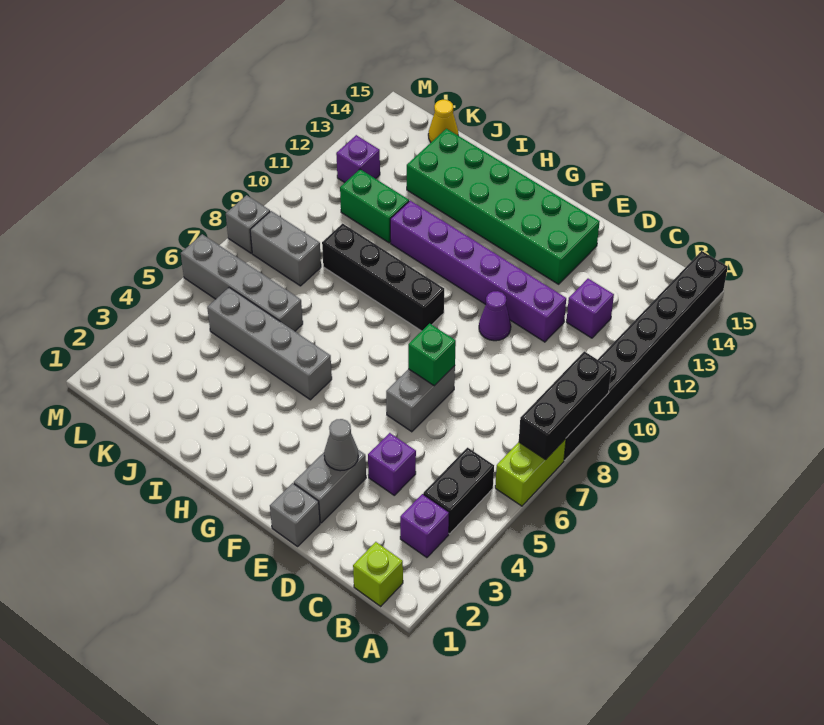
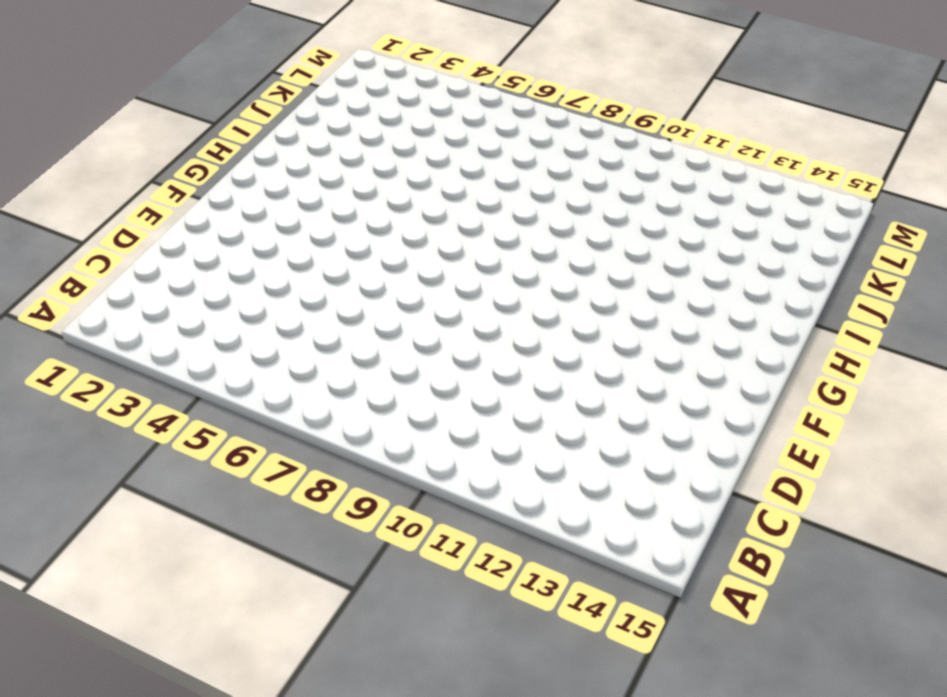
none -> lime brick A6:A7 level 1
none -> black brick A8:A15 level 1
none -> lime brick B1 level 1

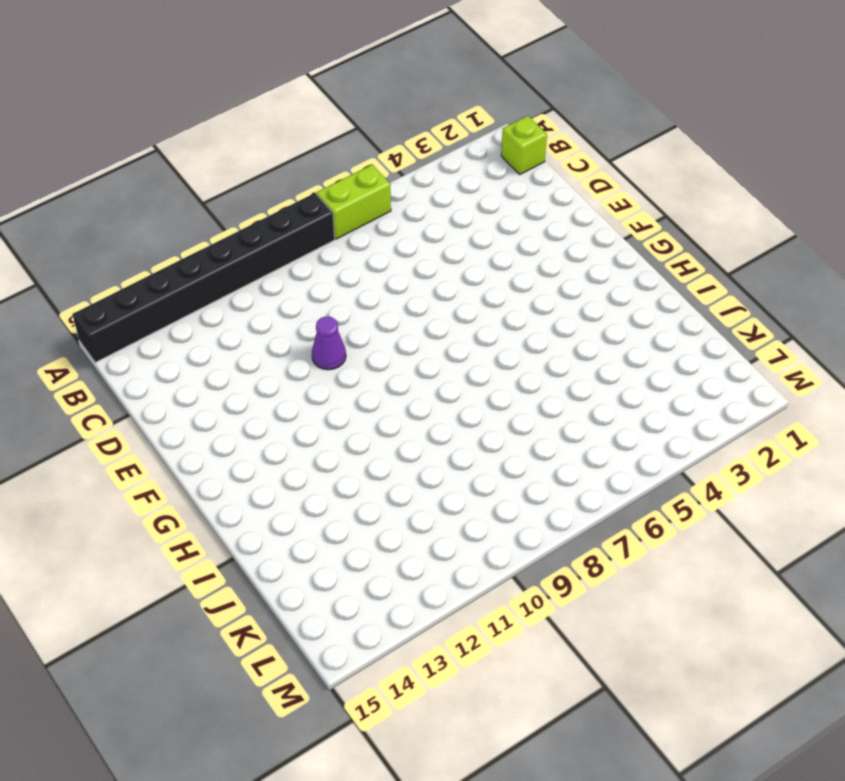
none -> purple brick B3 level 1
none -> black brick B4:B5 level 1
none -> purple brick C12 level 1

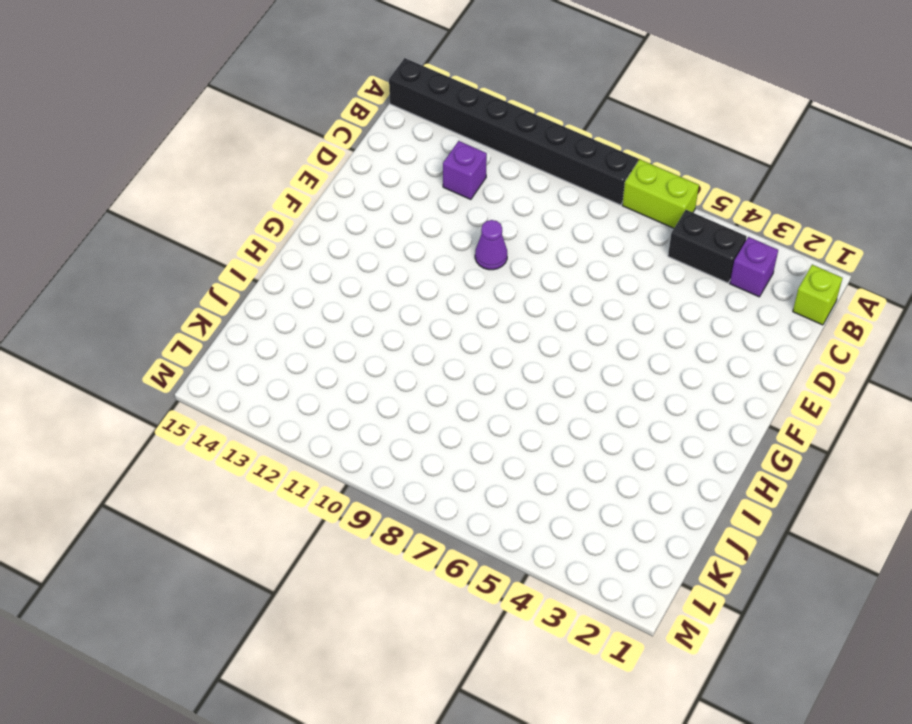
none -> purple brick D4 level 1
none -> purple brick D11:I11 level 1
none -> grey brick E1 level 1

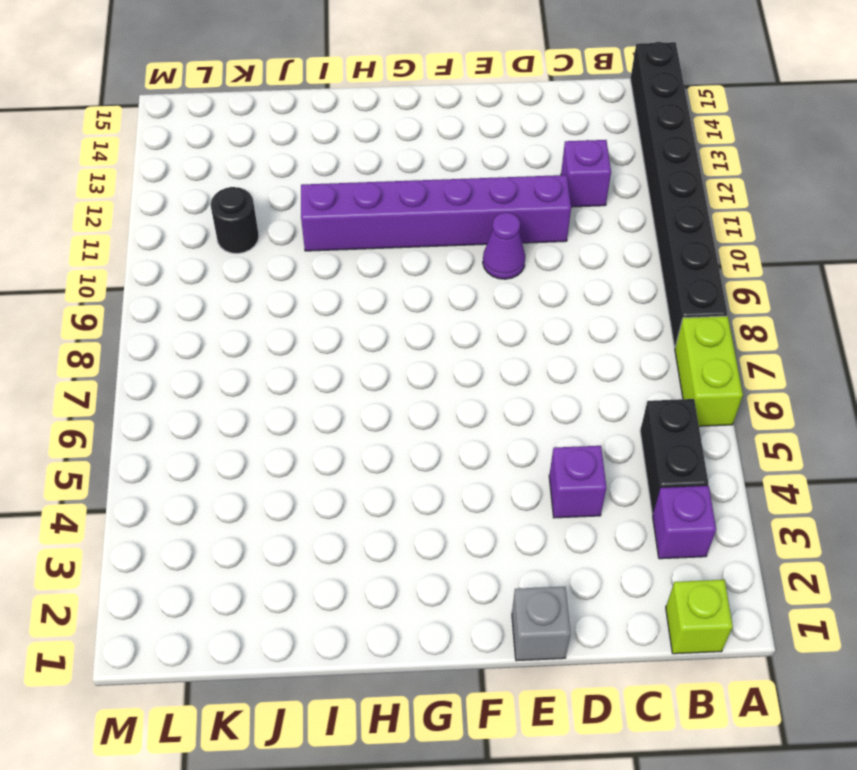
black round brick K11 level 1 -> green brick J11:K11 level 1
none -> grey brick E2:E3 level 1
none -> grey brick E6:E7 level 1
none -> green brick E13:J14 level 1

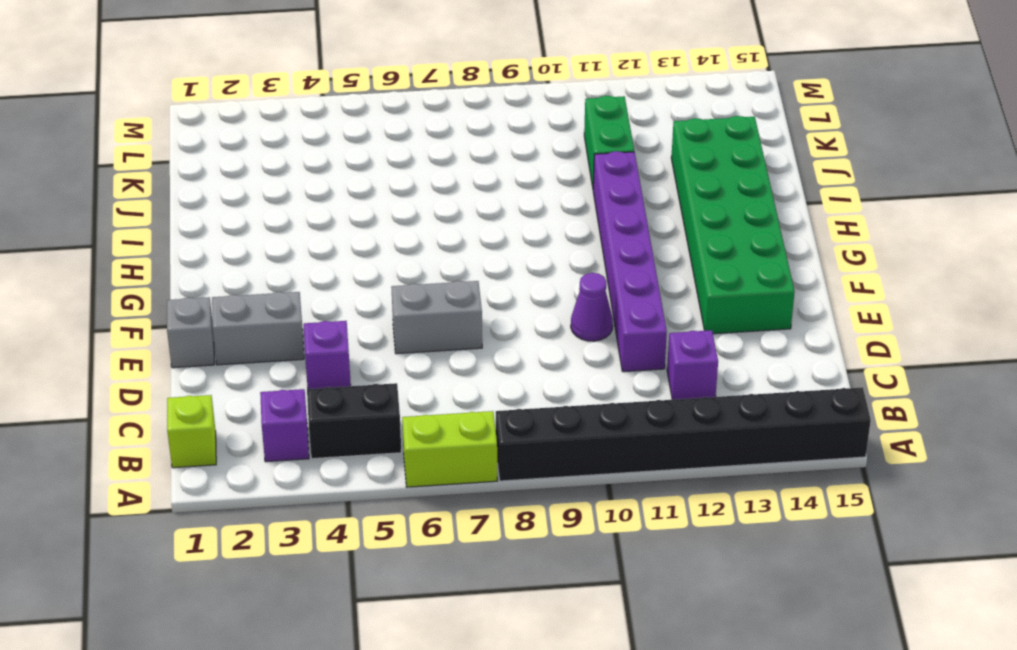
none -> black brick G9:J9 level 1
none -> grey brick H5:K5 level 1
none -> grey brick J6:M6 level 1

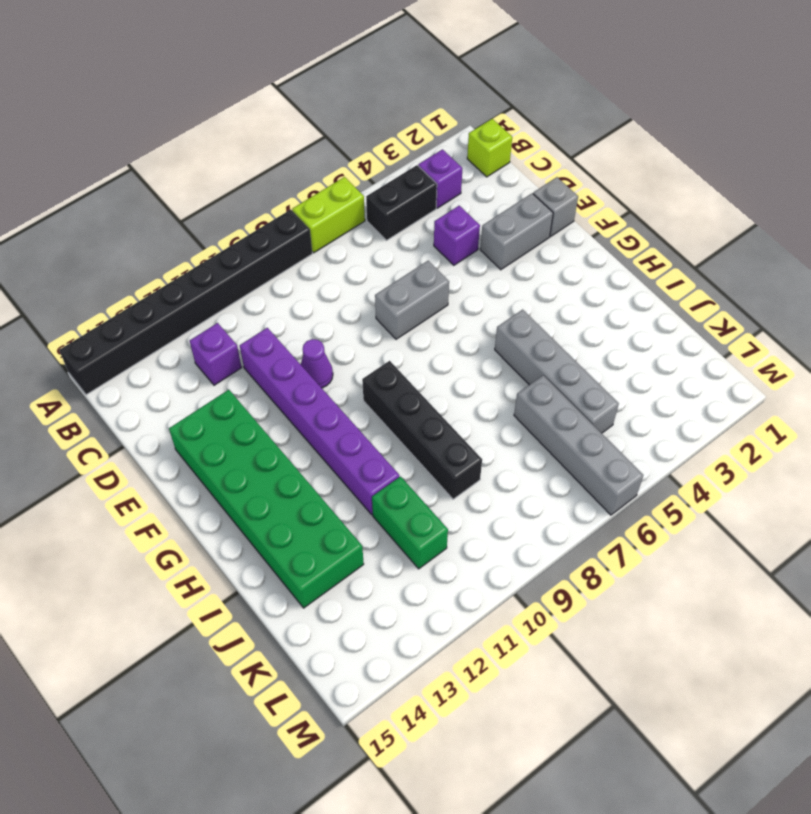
none -> grey brick K8:L8 level 1
none -> yellow cone K15 level 1
none -> purple brick L12 level 1

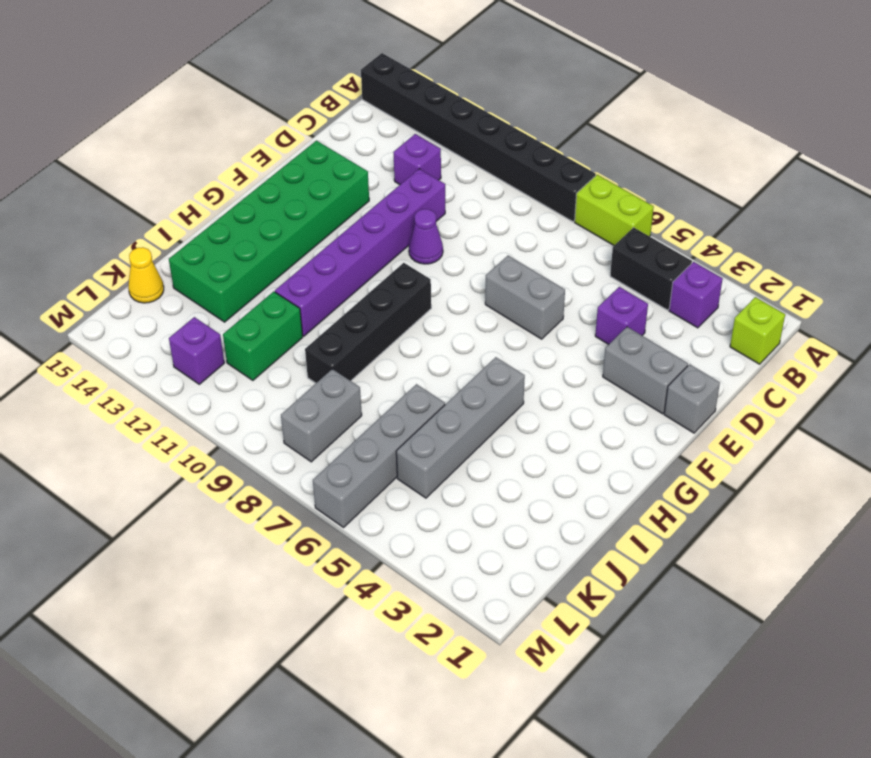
none -> grey brick M8 level 1
none -> black brick A7:A9 level 2
none -> grey cone E3 level 2

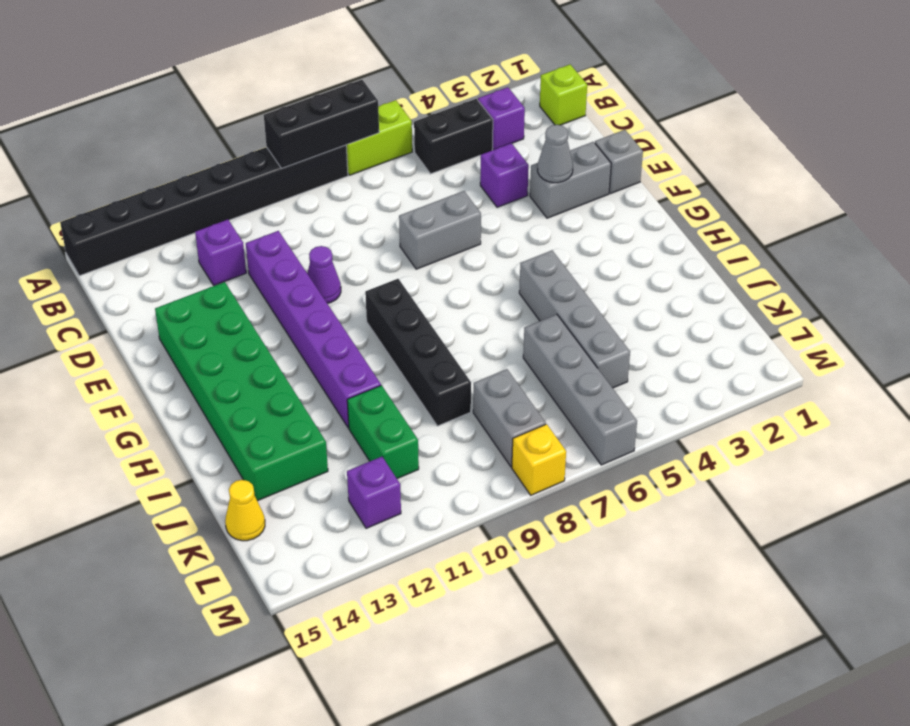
yellow brick M8 level 1 -> grey brick M8 level 1
none -> green brick E7 level 2

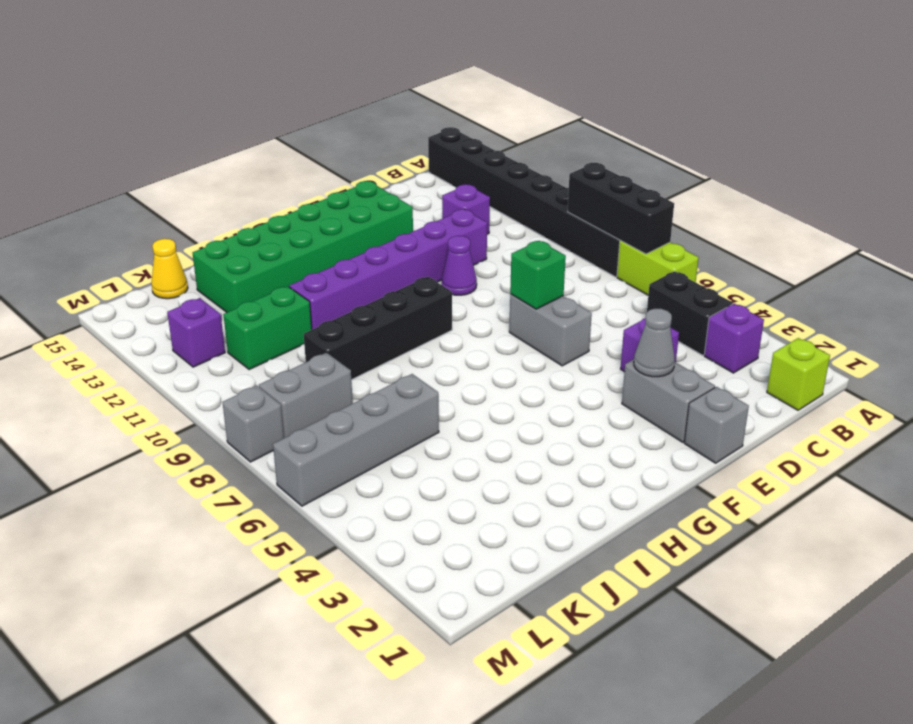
none -> grey brick H5:K5 level 1

